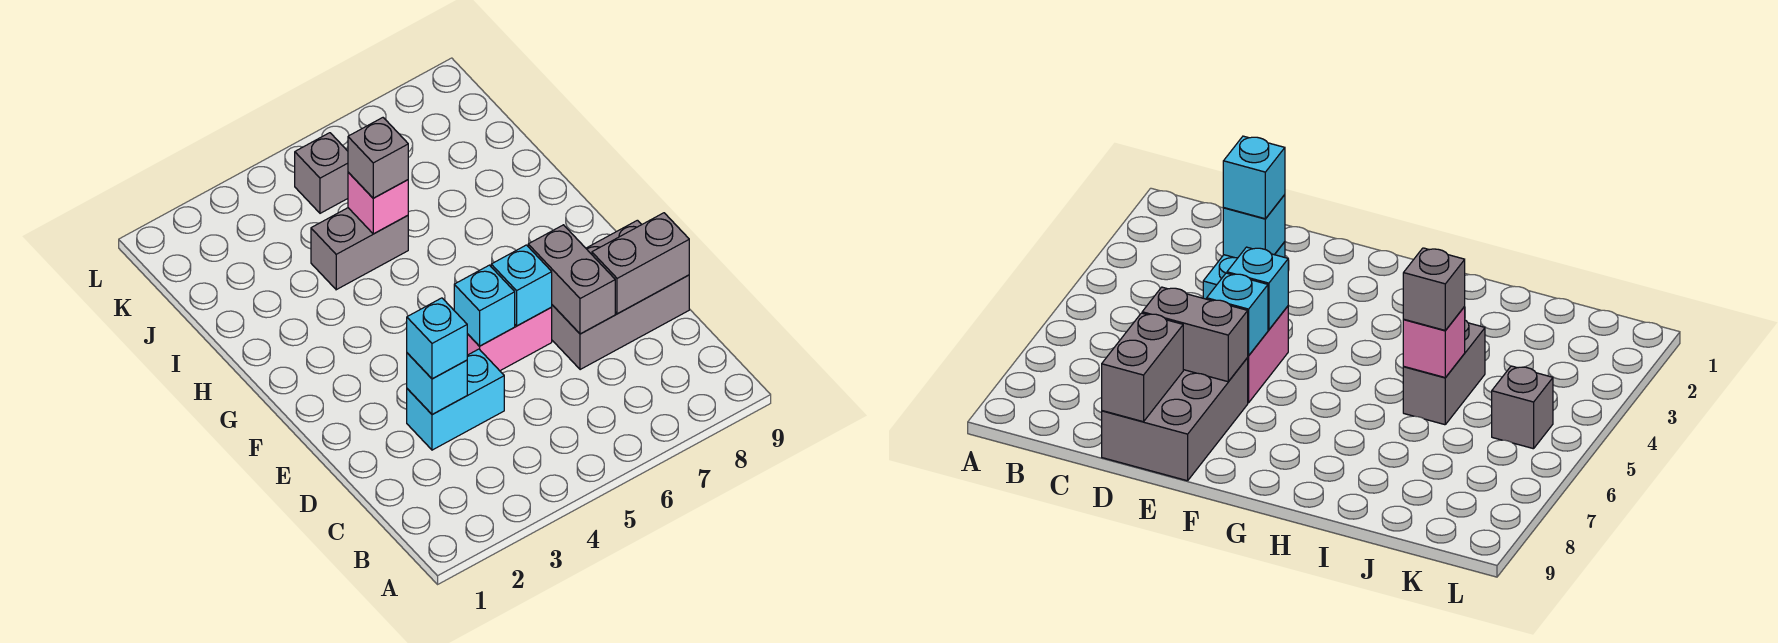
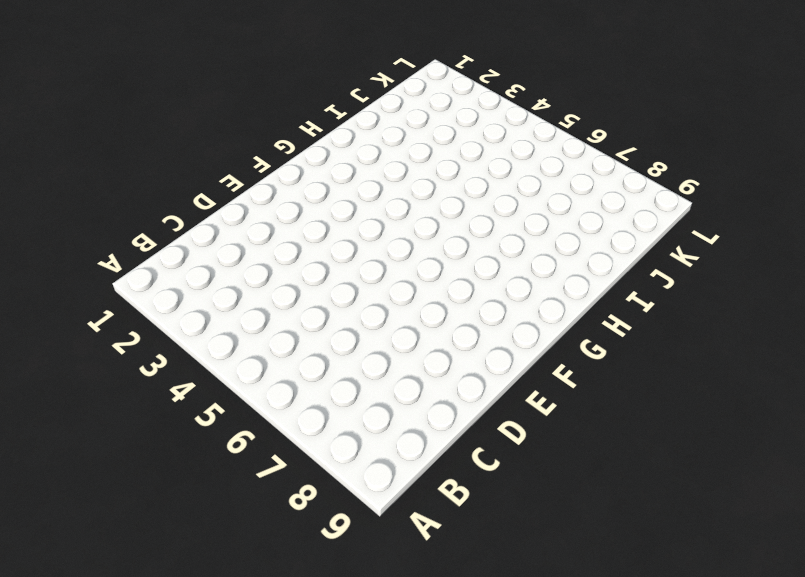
none -> cyan brick D3:D4 level 1
none -> grey brick D7:E9 level 1
none -> pink brick E5:E6 level 1

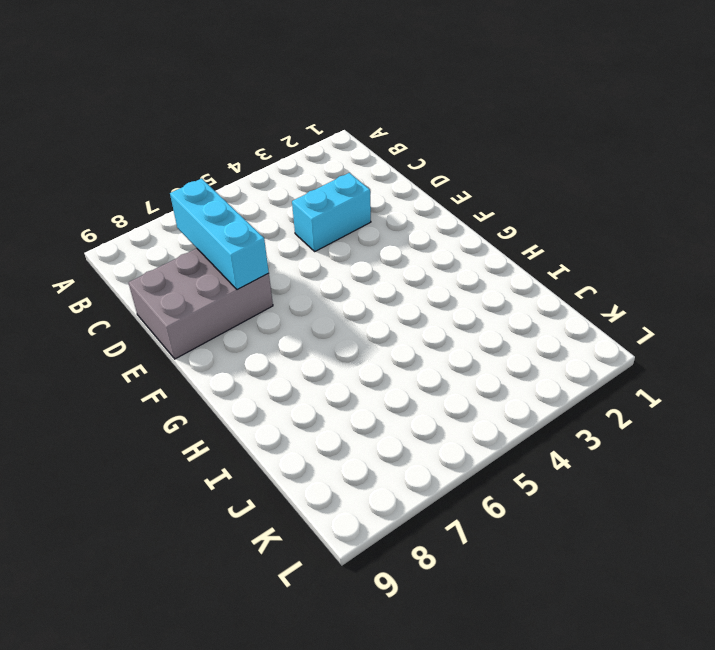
cyan brick C7:E7 level 2 -> grey brick D7:E7 level 2
none -> pink brick E5:E6 level 1
none -> grey brick I4:I5 level 1
none -> grey brick K5 level 1

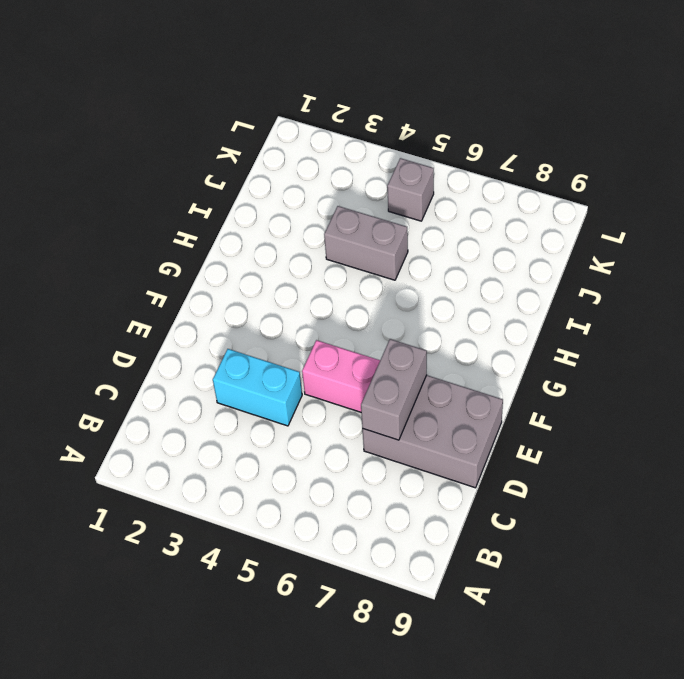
none -> cyan brick D3 level 2
none -> grey brick D8:D9 level 2
none -> cyan brick E5 level 2

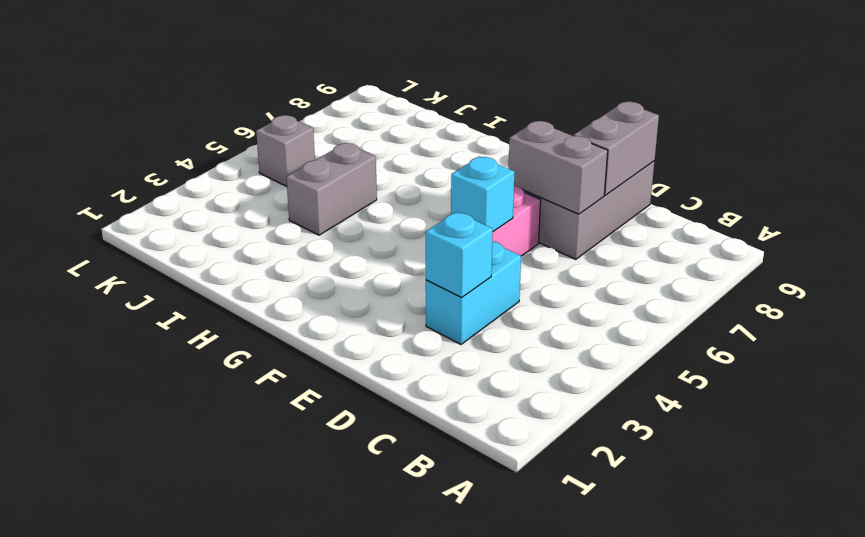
none -> cyan brick E6 level 2
none -> pink brick I5 level 2
none -> cyan brick D3 level 3

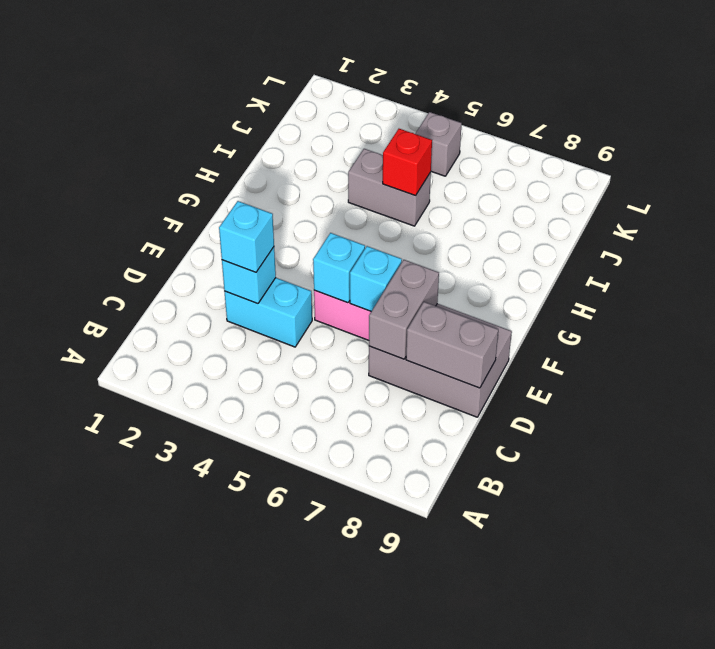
red brick I5 level 2 -> pink brick I5 level 2
none -> grey brick I5 level 3

